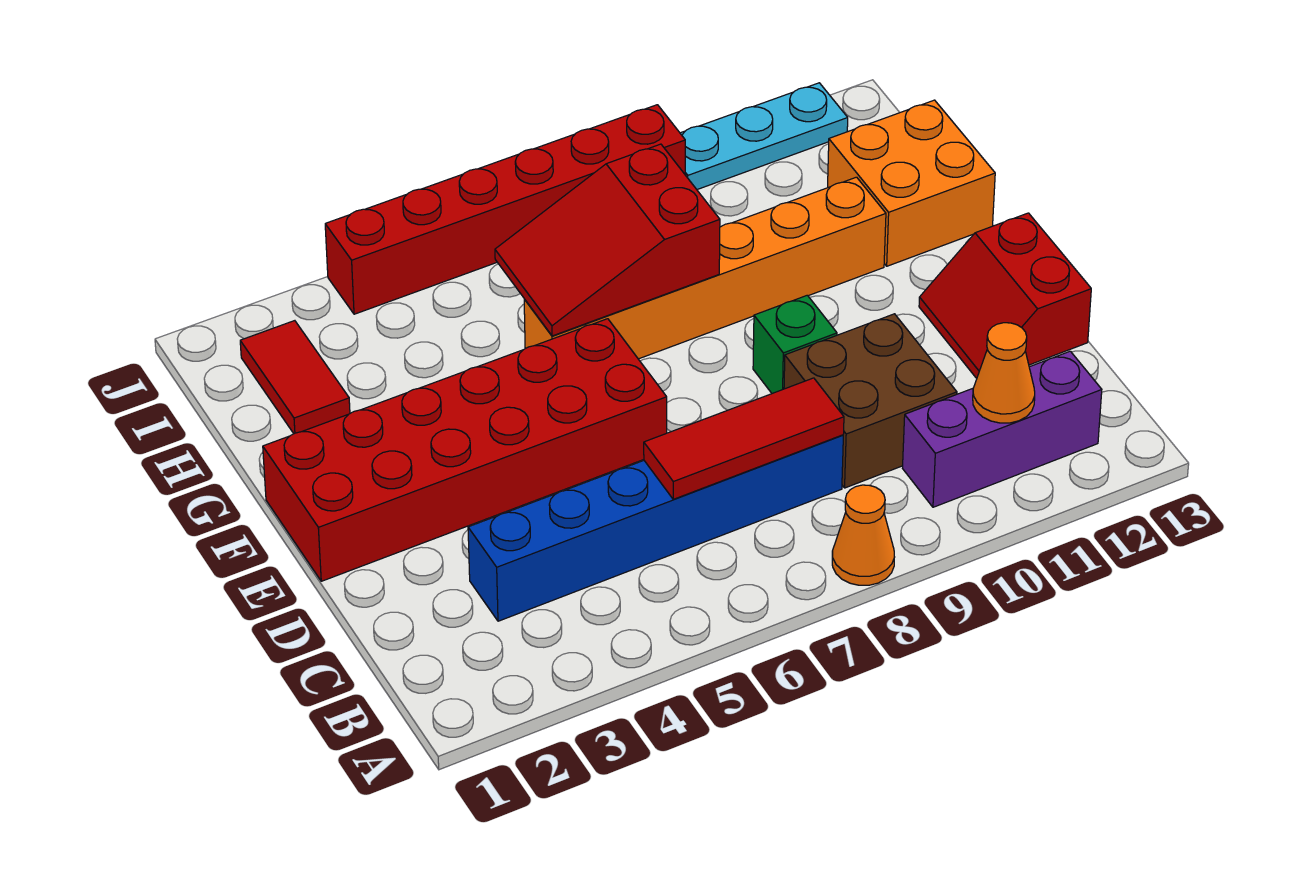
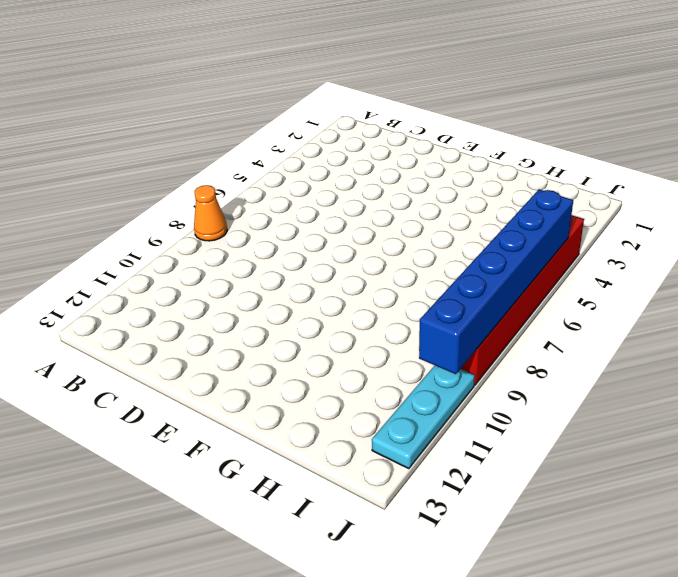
blue brick J5:J10 level 2 -> blue brick C3:C8 level 1
none -> purple brick B10:B12 level 1
none -> brown brick C9:D10 level 1
none -> red slope D12:E13 level 1 top 13

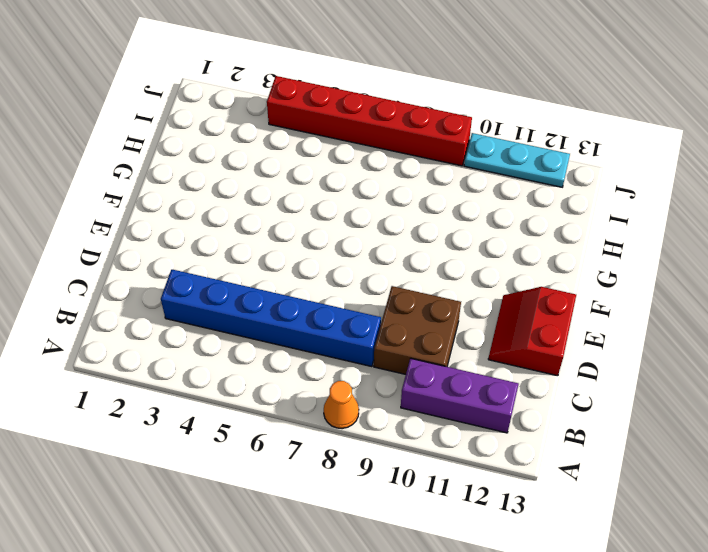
none -> red brick E1:F6 level 1
none -> green brick E9 level 1
none -> orange brick G6:G11 level 1

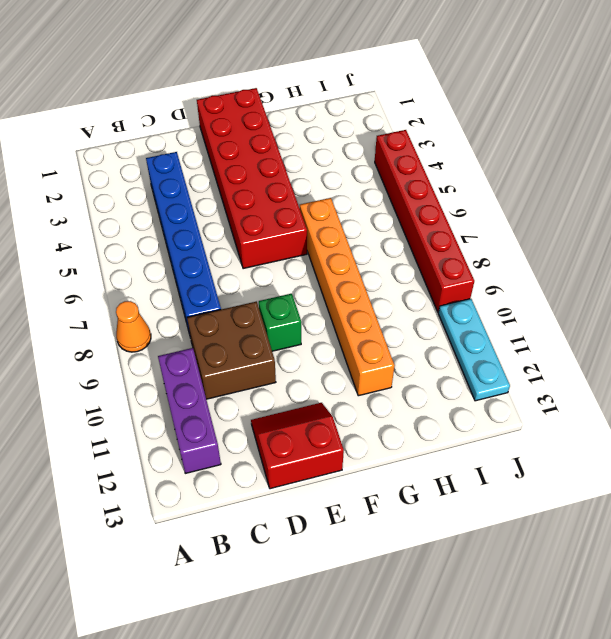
none -> orange brick G12:H13 level 1
none -> red tile H2:I2 level 1
none -> orange cone B11 level 2

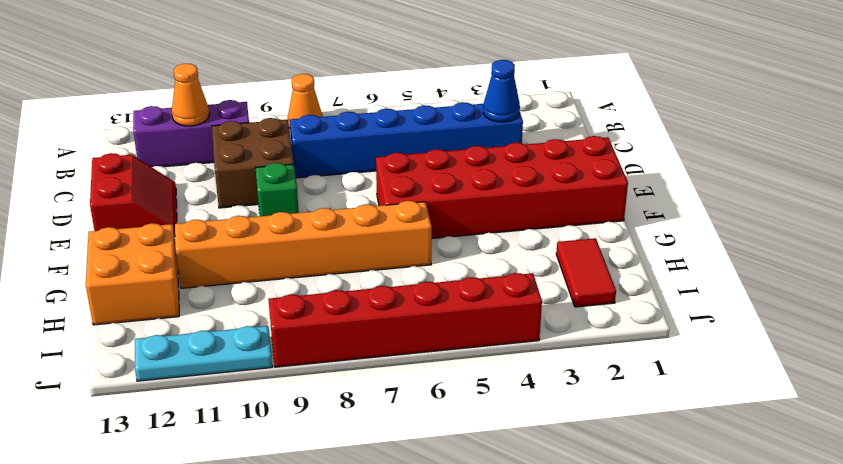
blue cone C3 level 2 -> none
none -> red tile C6:C8 level 2
none -> red slope G6:H8 level 2 top 8

